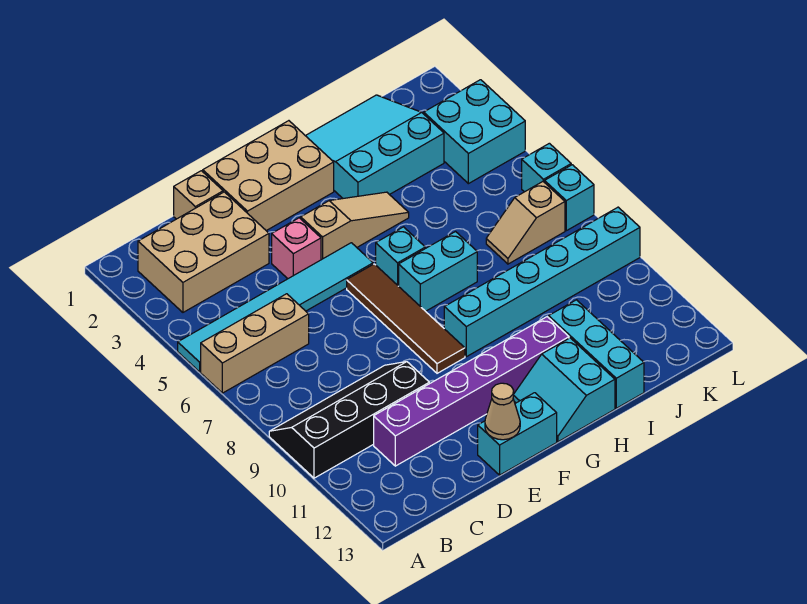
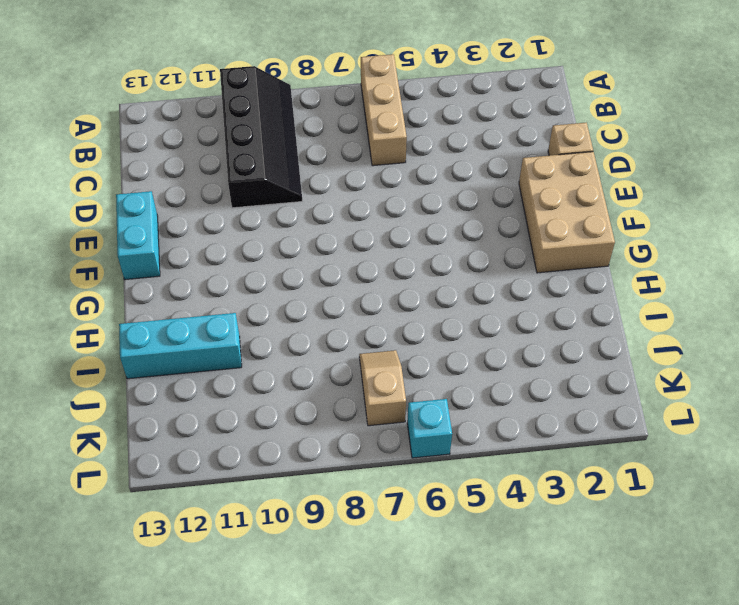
none -> cyan tile A5:F5 level 1
none -> tan brick B2:D3 level 1
none -> purple brick C11:H11 level 1

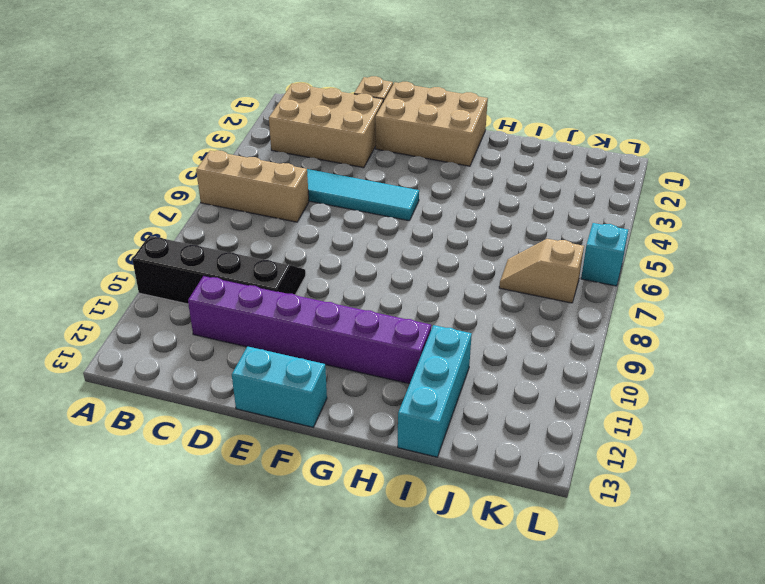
none -> pink brick E4 level 1
none -> tan slope F4:H4 level 1 top F
none -> brown tile F6:F9 level 1

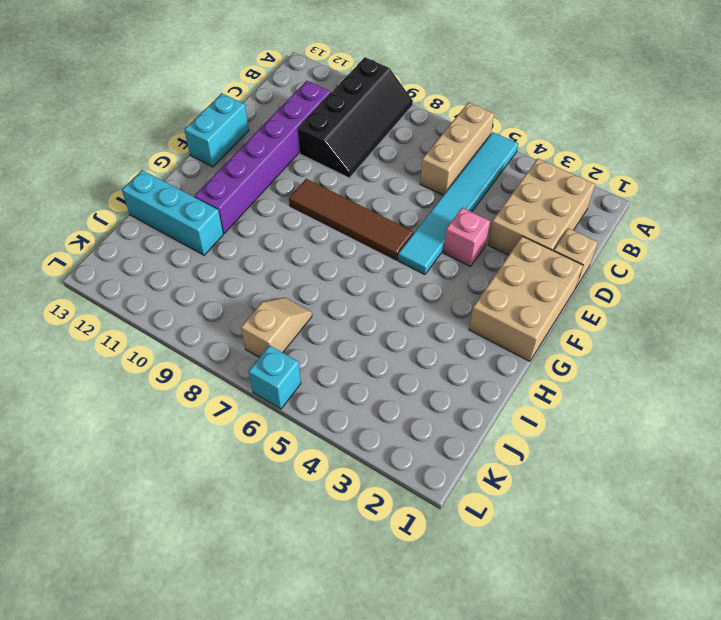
none -> tan slope F4:H4 level 1 top F
none -> cyan brick G6 level 1
none -> cyan brick G7:H7 level 1

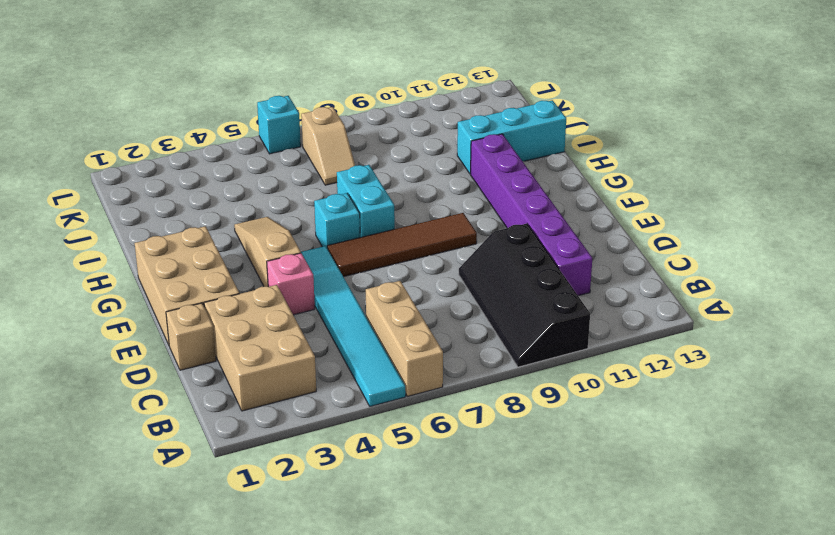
none -> cyan brick E13:F13 level 1
none -> cyan brick G9:L9 level 1
none -> cyan slope G12:H13 level 1 top H

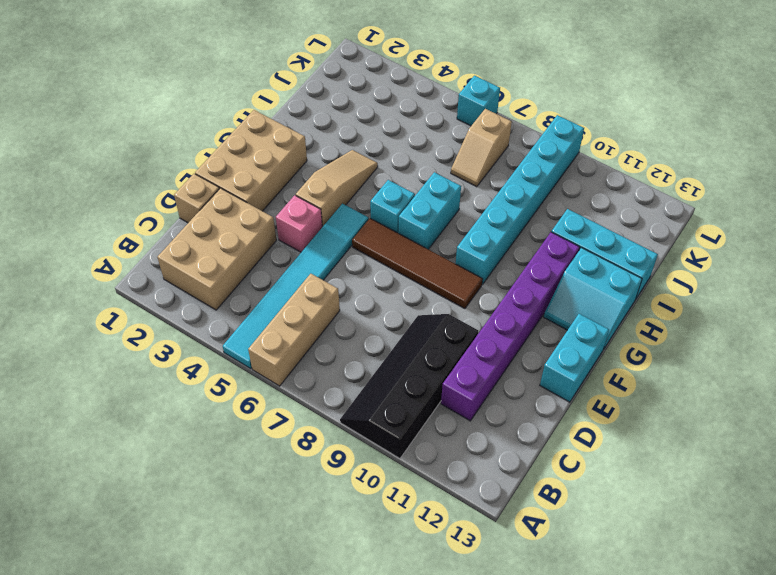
none -> cyan slope H1:J3 level 1 top 3
none -> cyan brick K3:L4 level 1
none -> cyan brick L7 level 1

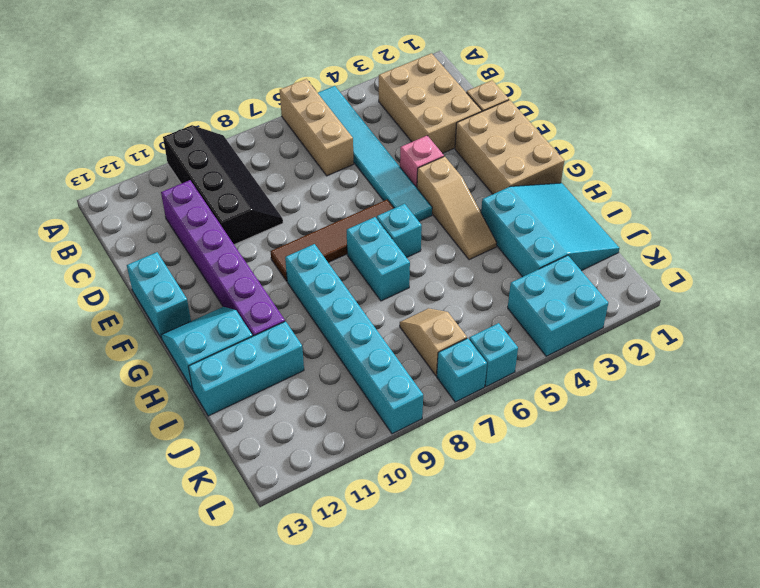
none -> tan cone E13 level 2

